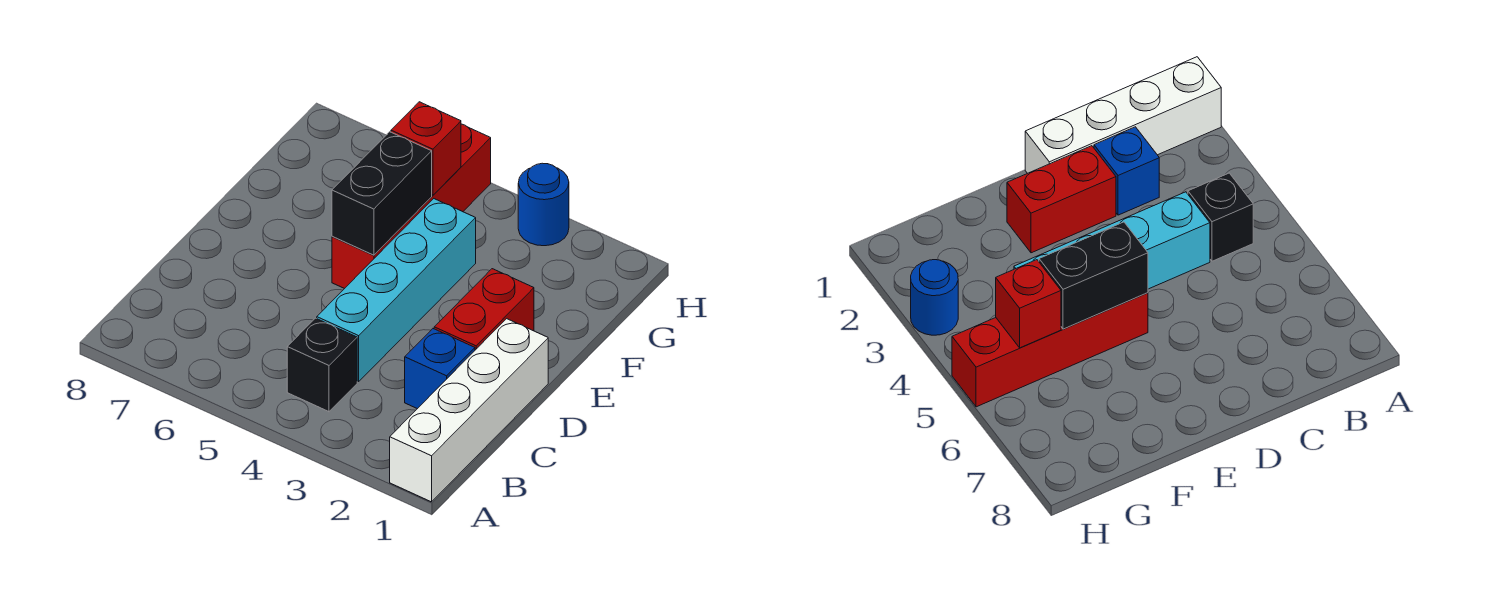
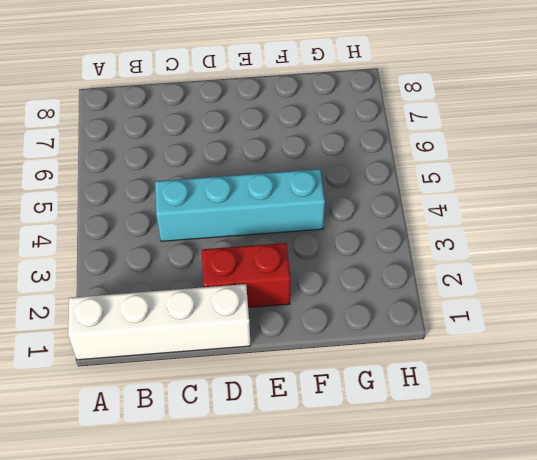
none -> black brick B4 level 1
none -> blue brick C2 level 1

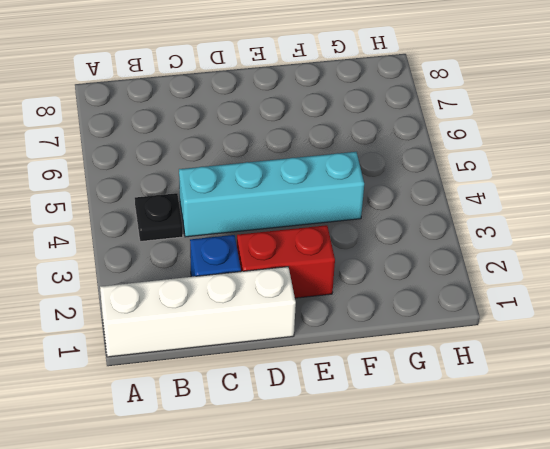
black plate B4 level 1 -> black brick B4 level 1
none -> red brick E5:H5 level 1
none -> blue round brick H3 level 1

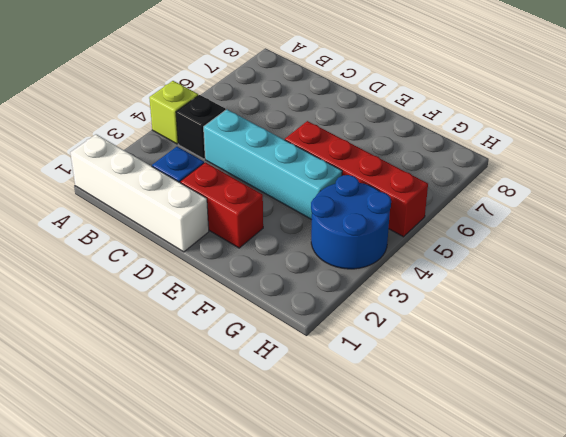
lime brick A4 level 1 -> none
blue round brick G3:H4 level 1 -> blue round brick H3 level 1
none -> black brick E5:F5 level 2
none -> red brick G5 level 2

